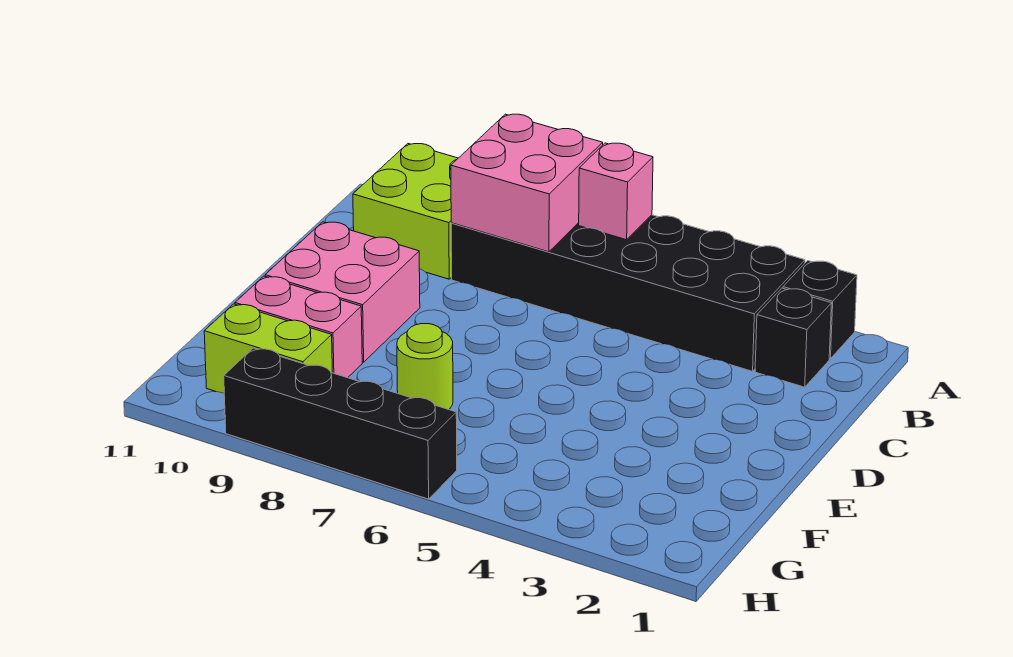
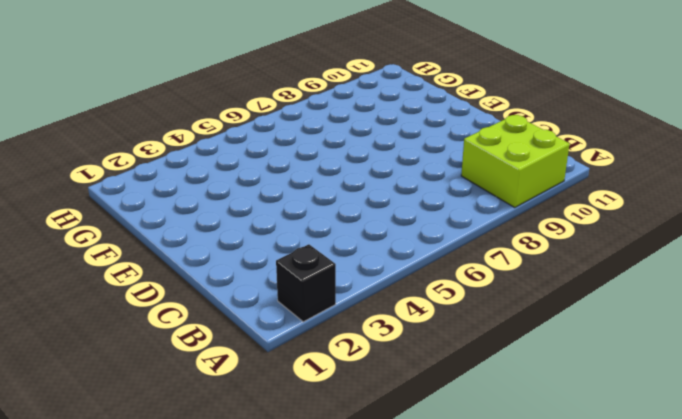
none -> black brick A3:B8 level 1
none -> black brick B2 level 1

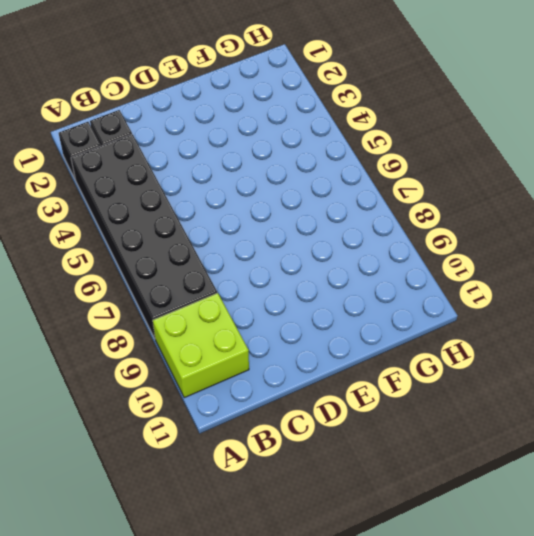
none -> pink brick D9:E10 level 1
none -> lime round brick F7 level 1

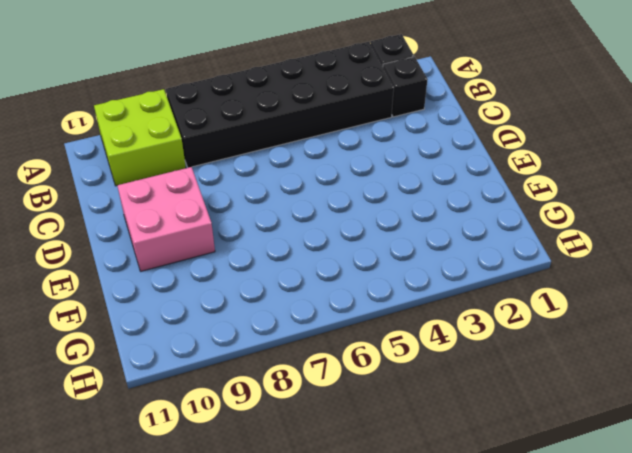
none -> lime round brick F7 level 1
none -> pink brick F9:F10 level 1

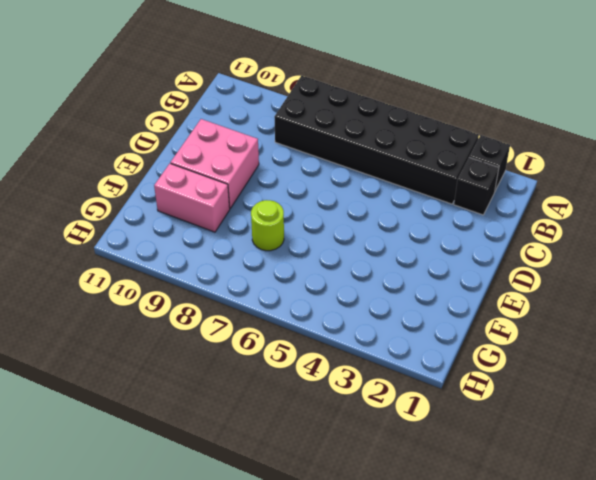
none -> lime brick A9:B10 level 1
none -> lime brick G9:G10 level 1

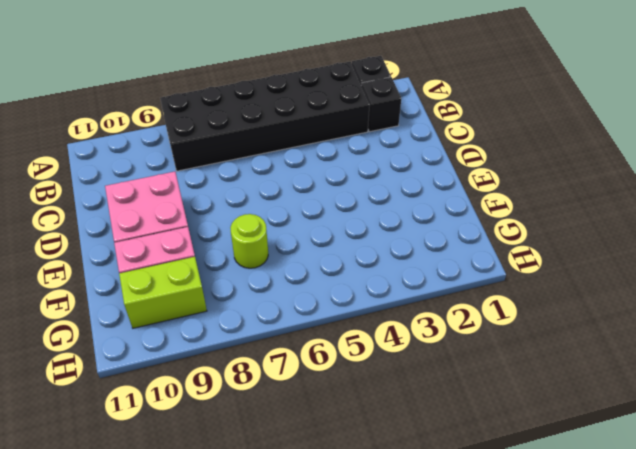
none -> lime brick A9:B10 level 1
none -> black brick H6:H9 level 1

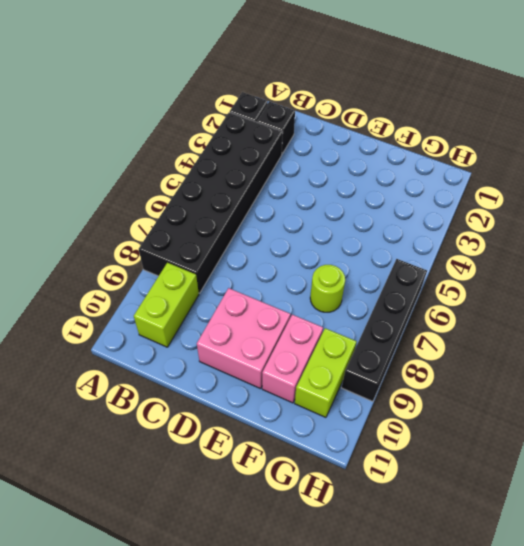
lime brick B9:B10 level 1 -> lime brick A9:B10 level 1
none -> pink brick A6 level 2
none -> pink brick A7:B8 level 2

